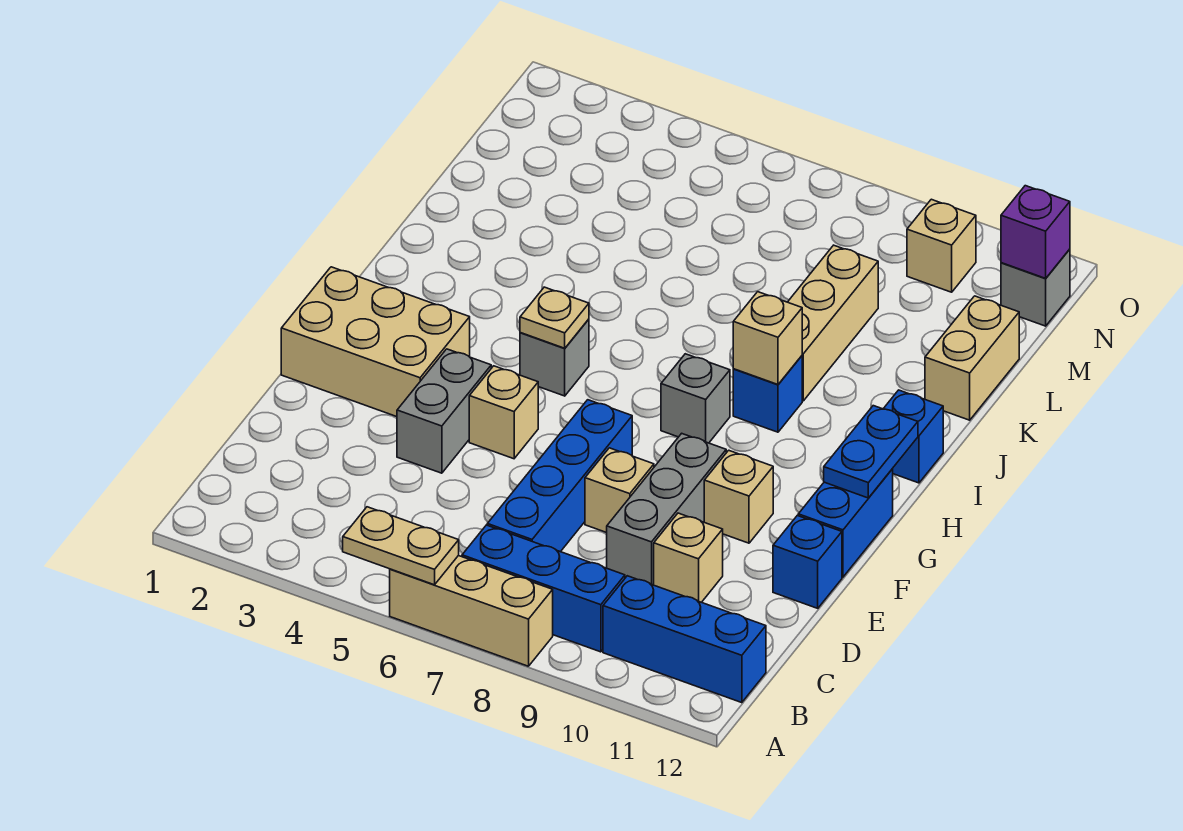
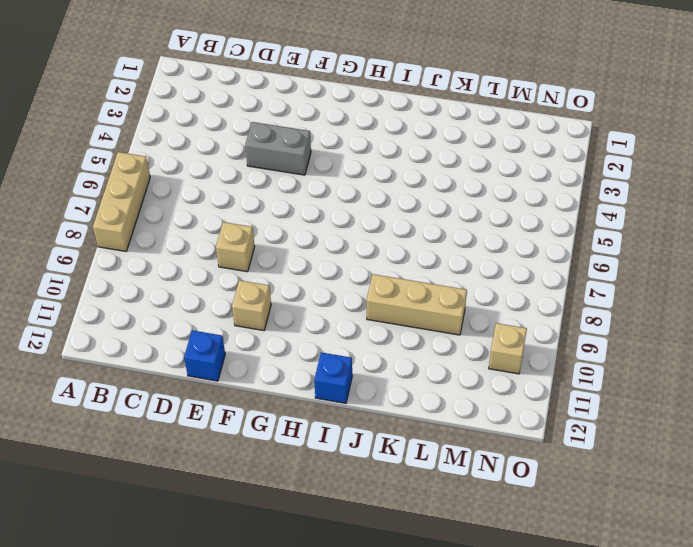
none -> blue brick B7:B9 level 1
none -> blue brick B10:B12 level 1
none -> blue brick C7:F7 level 1

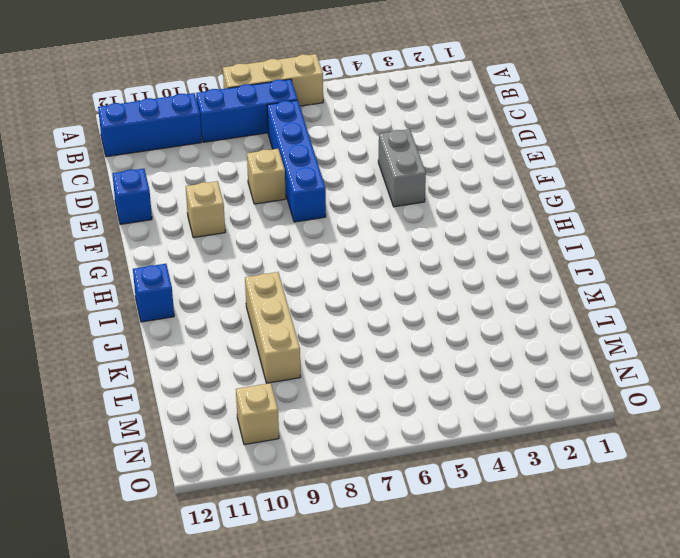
none -> grey brick D9:F9 level 1
none -> tan brick D10 level 1
none -> tan brick F1:G3 level 1

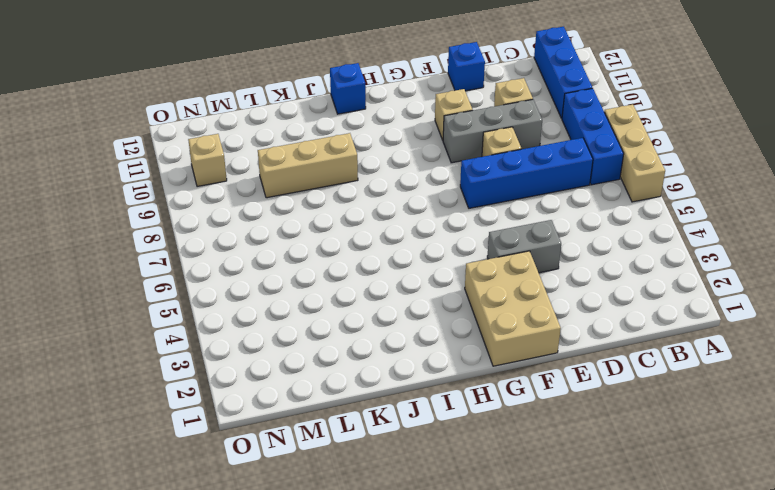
none -> tan brick F5 level 1
none -> blue brick F12:G12 level 1
none -> grey brick H5 level 1

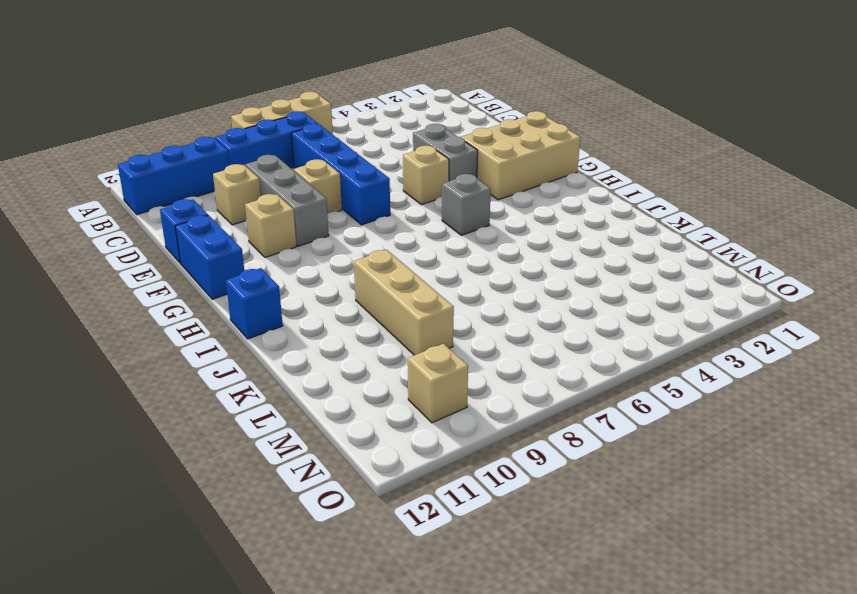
none -> grey brick H8 level 1
none -> blue brick I9 level 1
none -> tan brick K12:L12 level 1

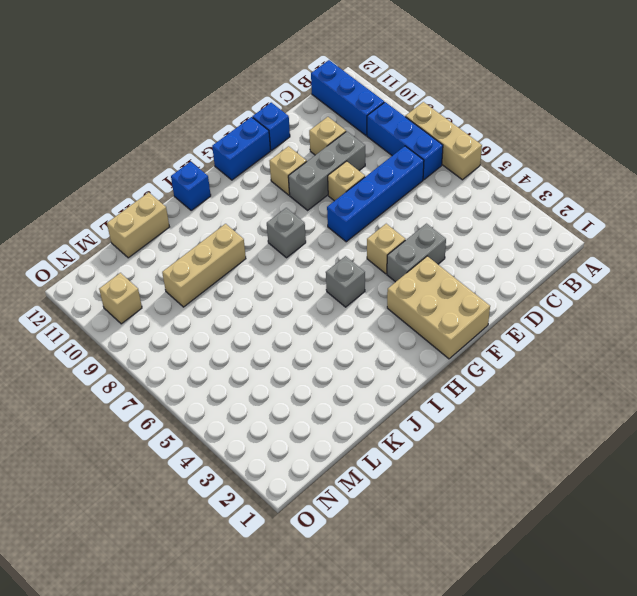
none -> blue brick I9 level 1
none -> grey brick N12 level 1
none -> tan plate A5:A6 level 2

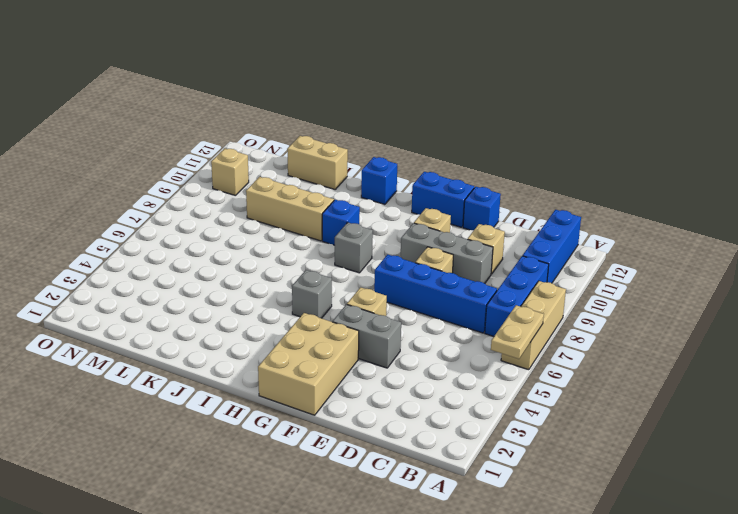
none -> grey brick N12 level 1
none -> blue plate G12:H12 level 2
none -> tan plate H5 level 2

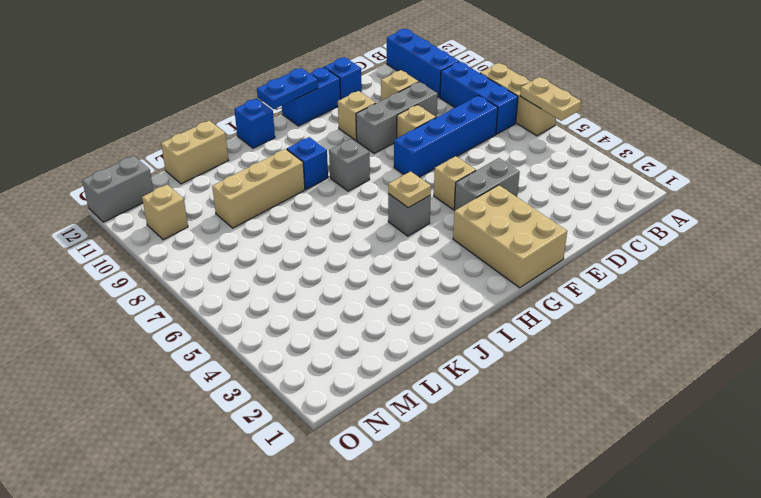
grey brick N12:O12 level 1 -> grey brick N12 level 1
none -> tan brick I9 level 2
none -> purple brick N12 level 2

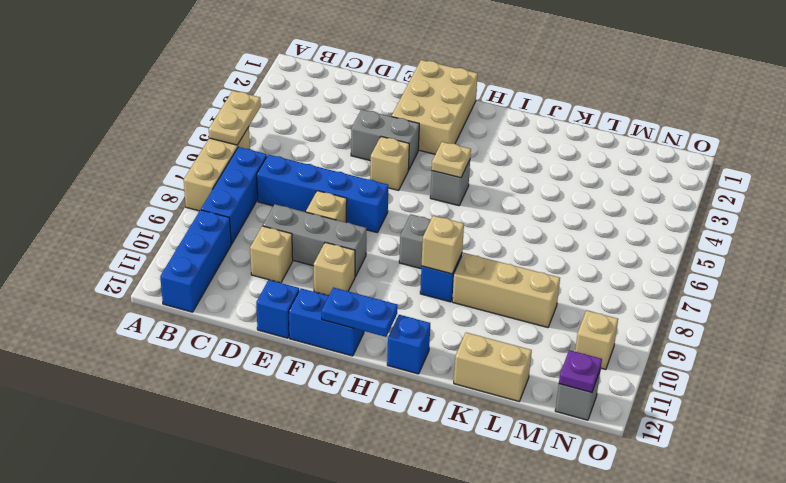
purple plate N12 level 2 -> purple brick N12 level 2

